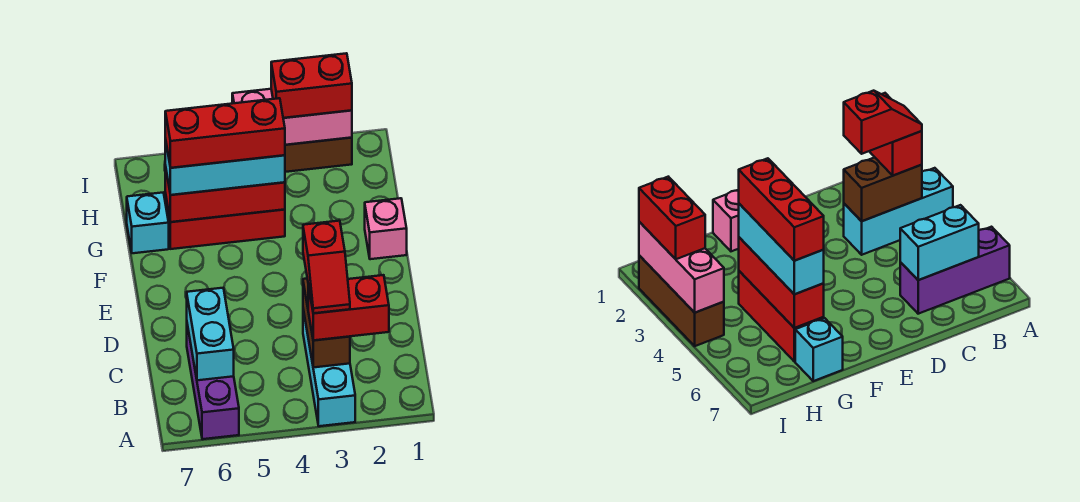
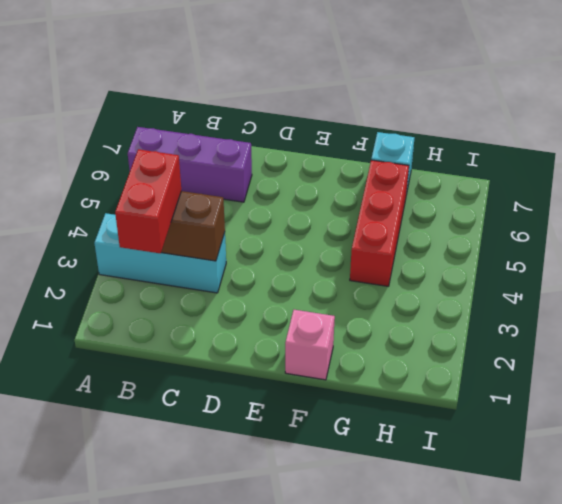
none -> brown brick I2:I4 level 1
none -> cyan brick B6:C6 level 2
none -> red brick G4:G6 level 2

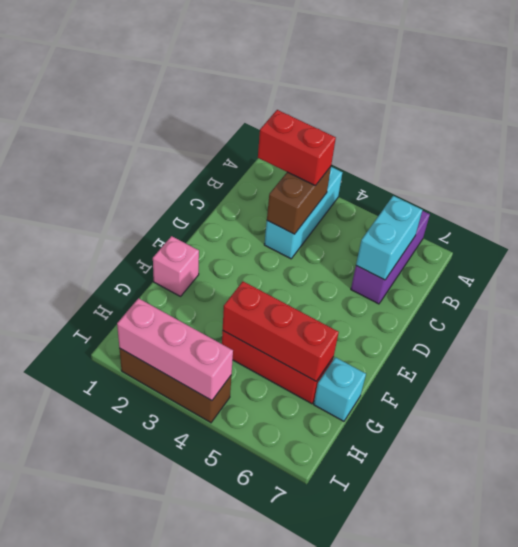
none -> cyan brick G4:G6 level 3
none -> red brick I2:I3 level 3
none -> red slope B3:C3 level 4 top C

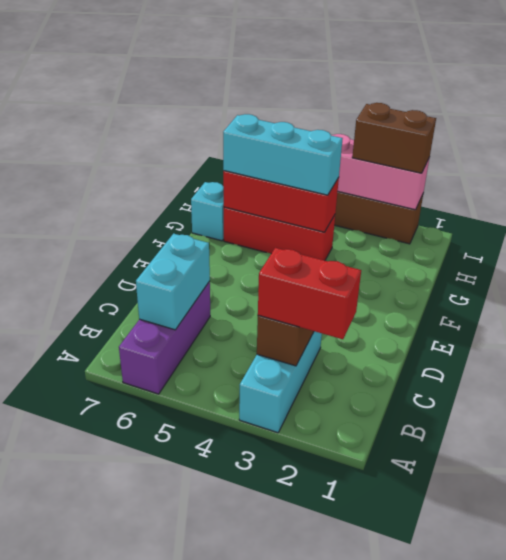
brown brick I2:I3 level 3 -> red brick I2:I3 level 3
none -> pink brick F1 level 1
none -> red slope B3:C3 level 4 top C
none -> red brick G4:G6 level 4

